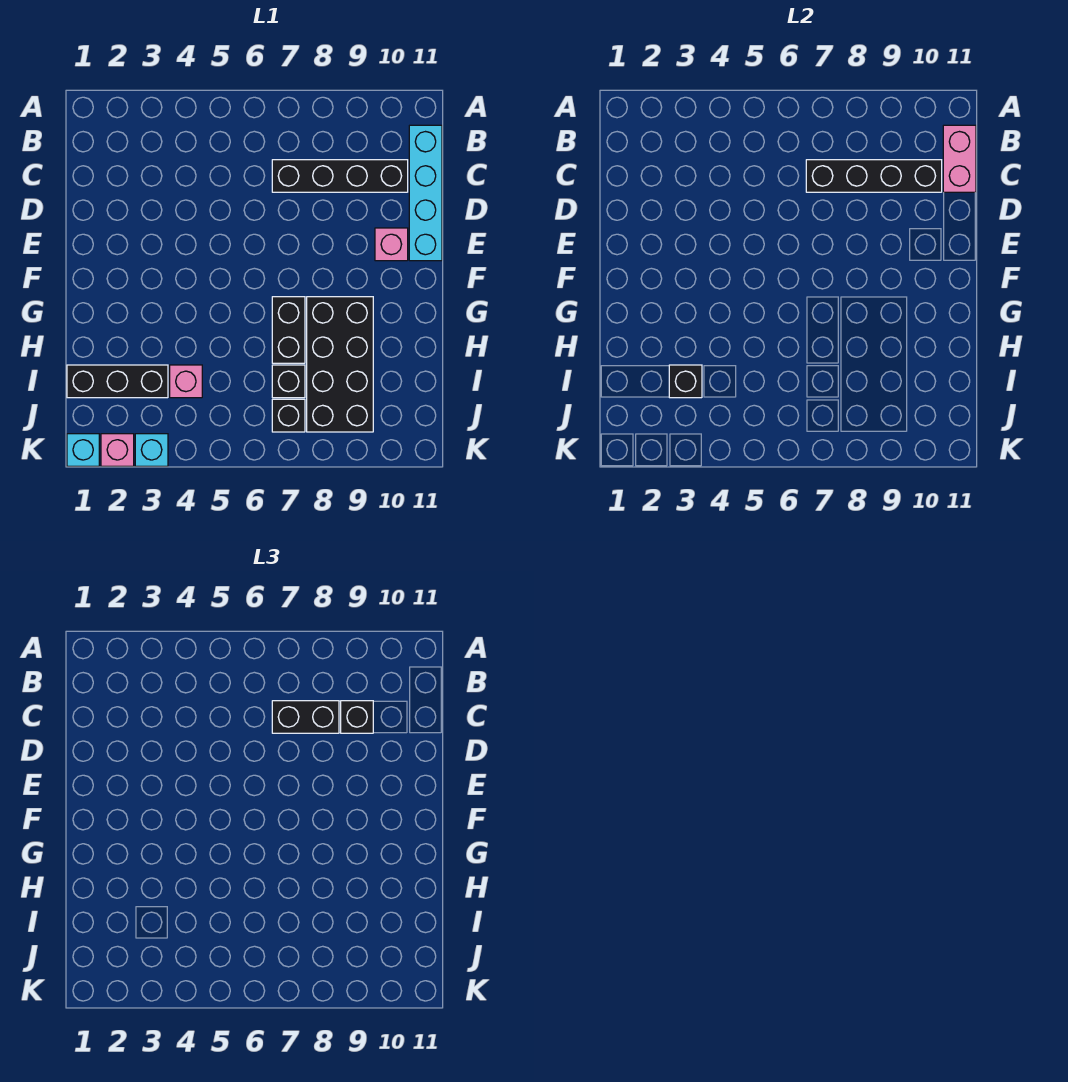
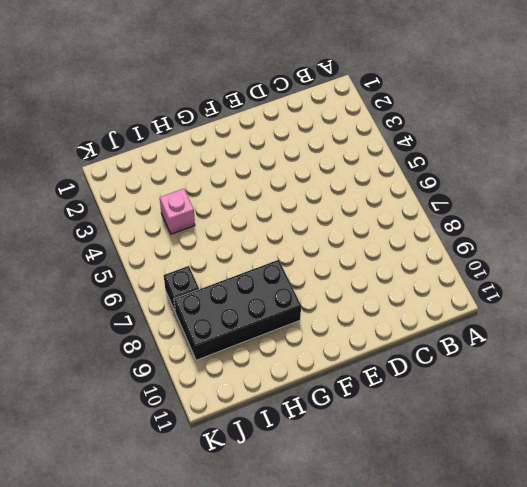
none -> cyan brick B11:E11 level 1
none -> black brick C7:C10 level 1
none -> pink brick E10 level 1

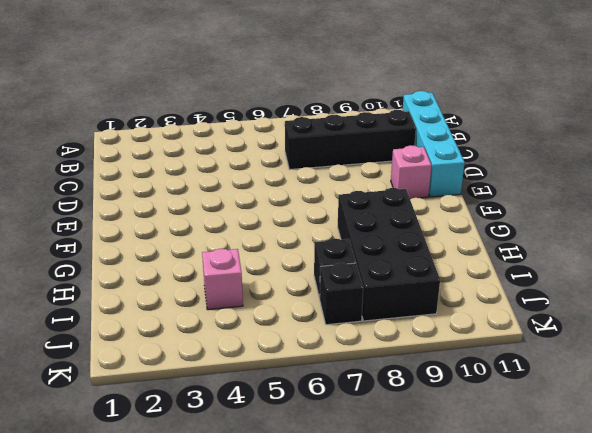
none -> black brick G7:H7 level 1
none -> black brick I1:I3 level 1
none -> cyan brick K1 level 1

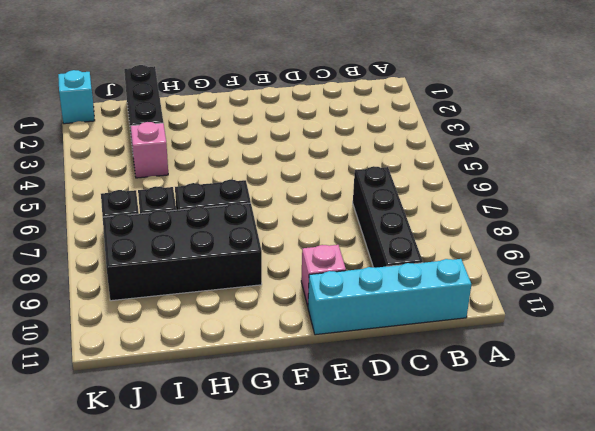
none -> pink brick K2 level 1
none -> cyan brick K3 level 1
none -> pink brick B11:C11 level 2

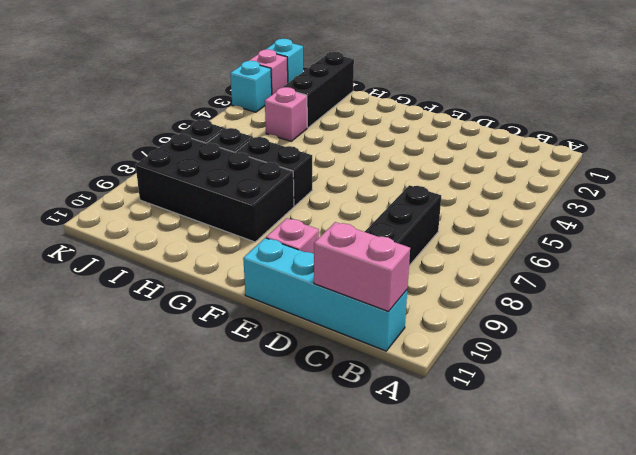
none -> black brick C7:C10 level 2
none -> black brick I3 level 2
none -> black brick C7:C8 level 3

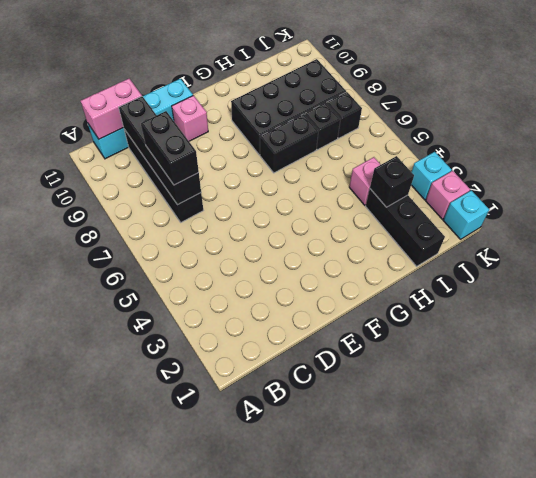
none -> black brick C9 level 3

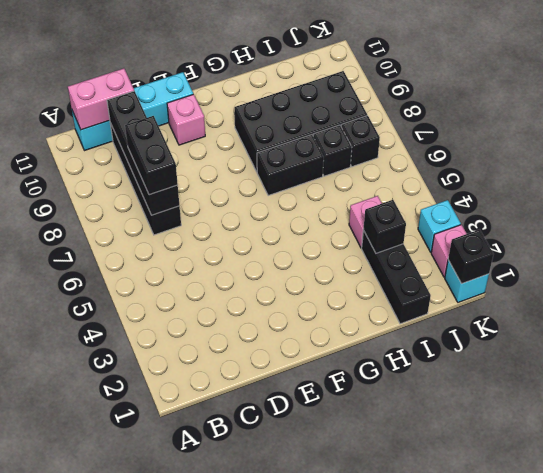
black brick K1 level 2 -> black brick C9 level 3

